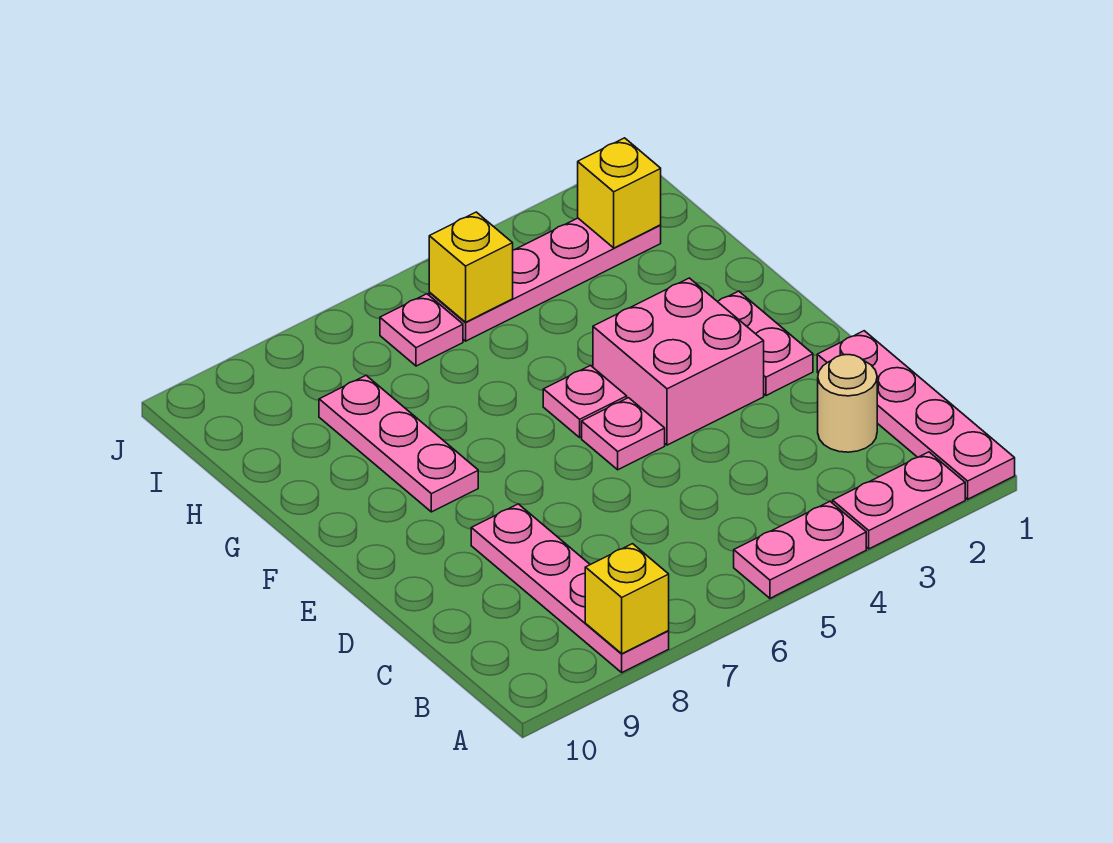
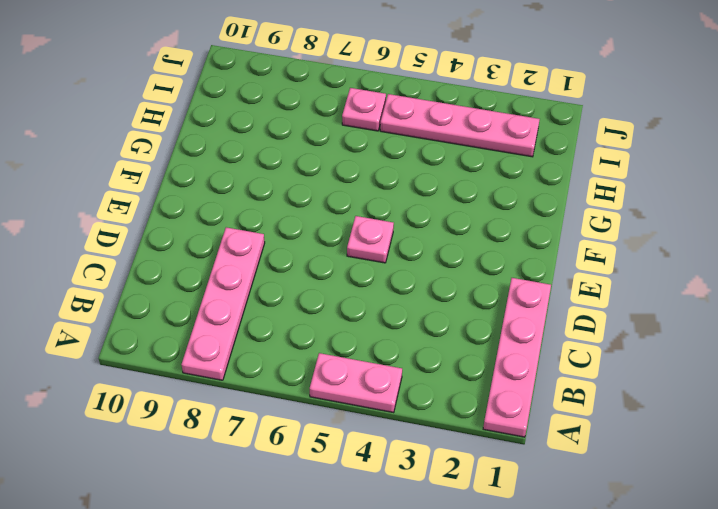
none -> pink plate A2:A3 level 1
none -> tan round brick C2 level 1
none -> pink plate E2:F2 level 1

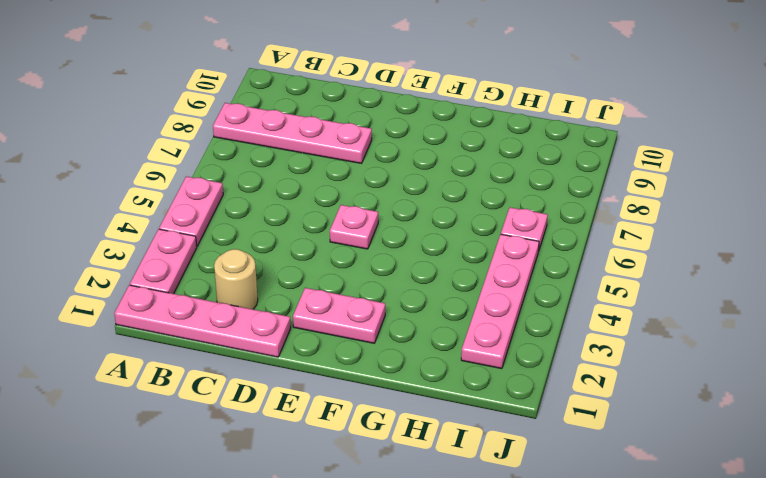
none -> pink brick E3:F4 level 1
none -> pink plate F5 level 1
none -> pink plate F8:H8 level 1

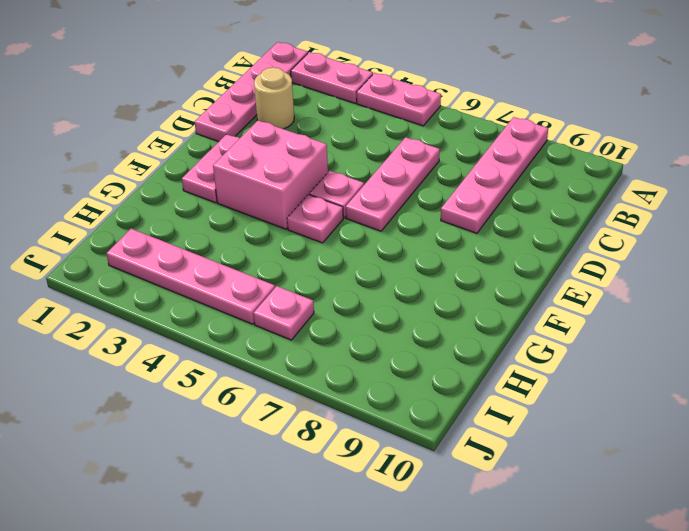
pink plate C6:E6 level 1 -> pink plate F8:H8 level 1
none -> yellow brick A8 level 2
none -> yellow brick I2 level 2
none -> yellow brick I5 level 2

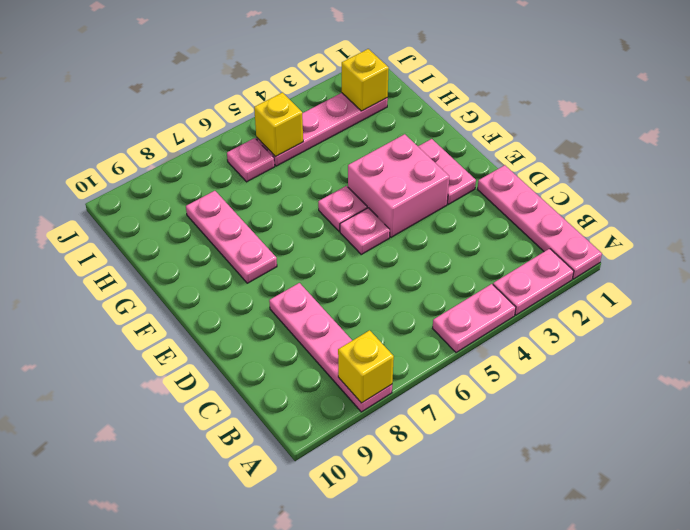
none -> tan round brick C2 level 1

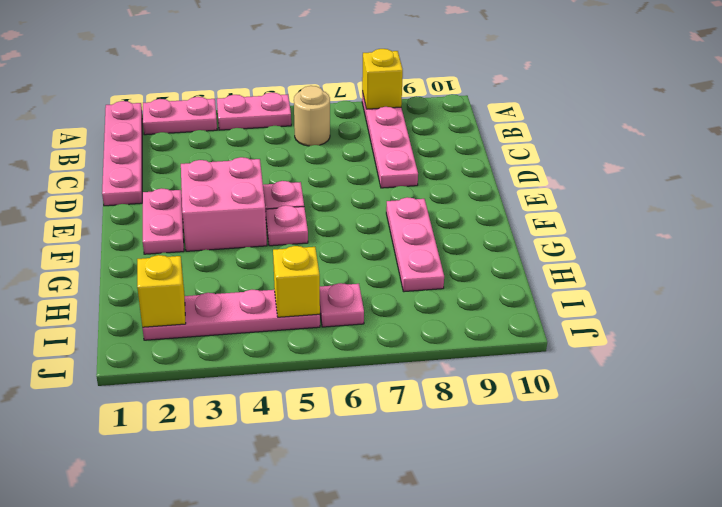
tan round brick B6 level 1 -> tan round brick C2 level 1

